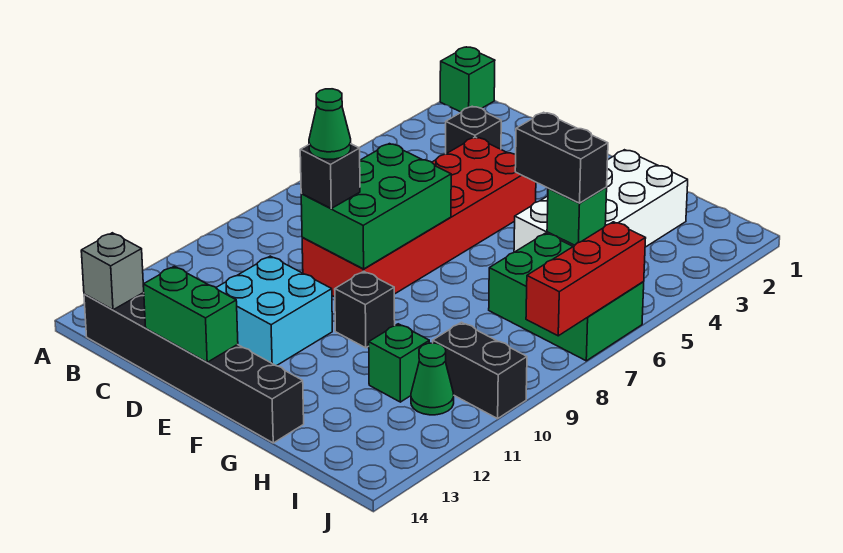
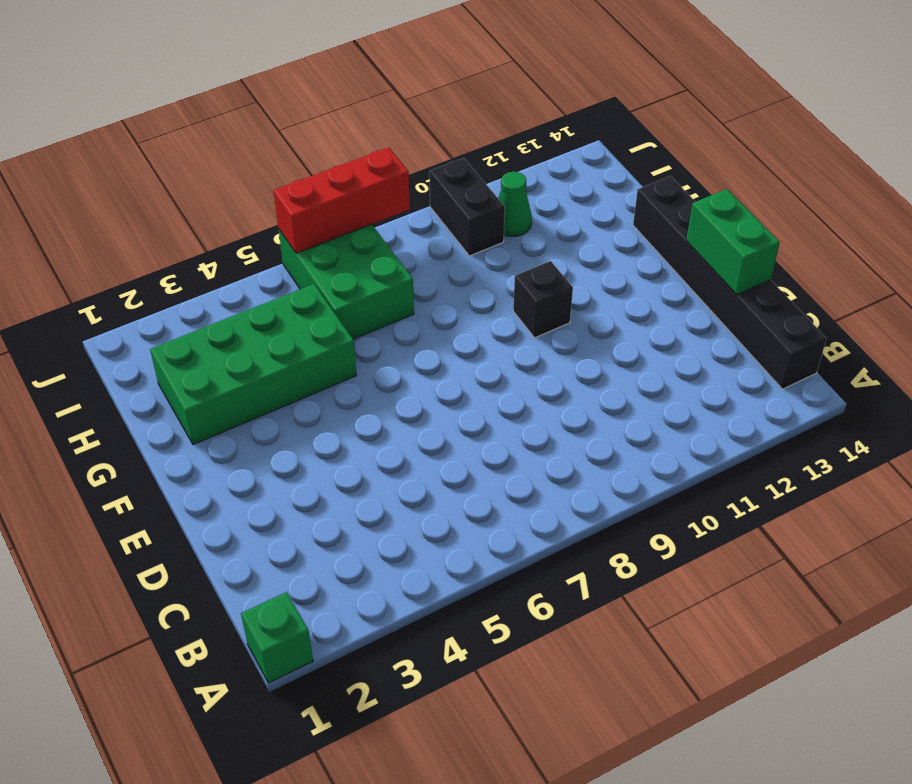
green brick G2:H5 level 1 -> white brick G2:H5 level 1
none -> black brick C3 level 1
none -> red brick D4:E9 level 1
none -> cyan brick D11:E12 level 1

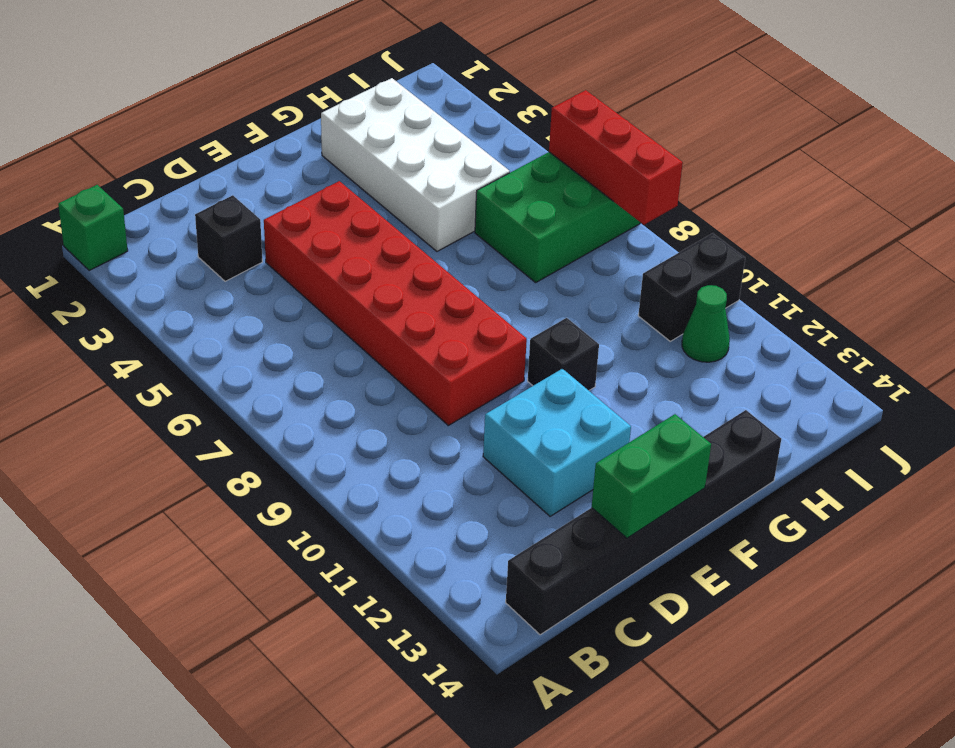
none -> green brick H11 level 1
none -> grey brick B14 level 2
none -> green brick D7:E9 level 2

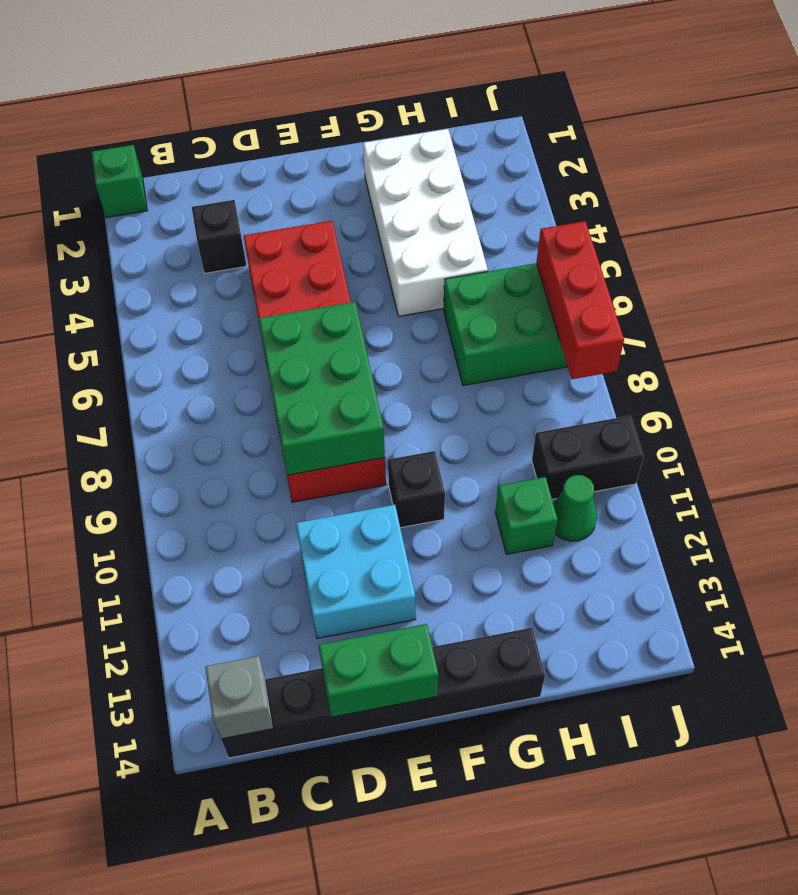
none -> green brick H5 level 2
none -> black brick D9 level 3
none -> black brick G5:H5 level 3

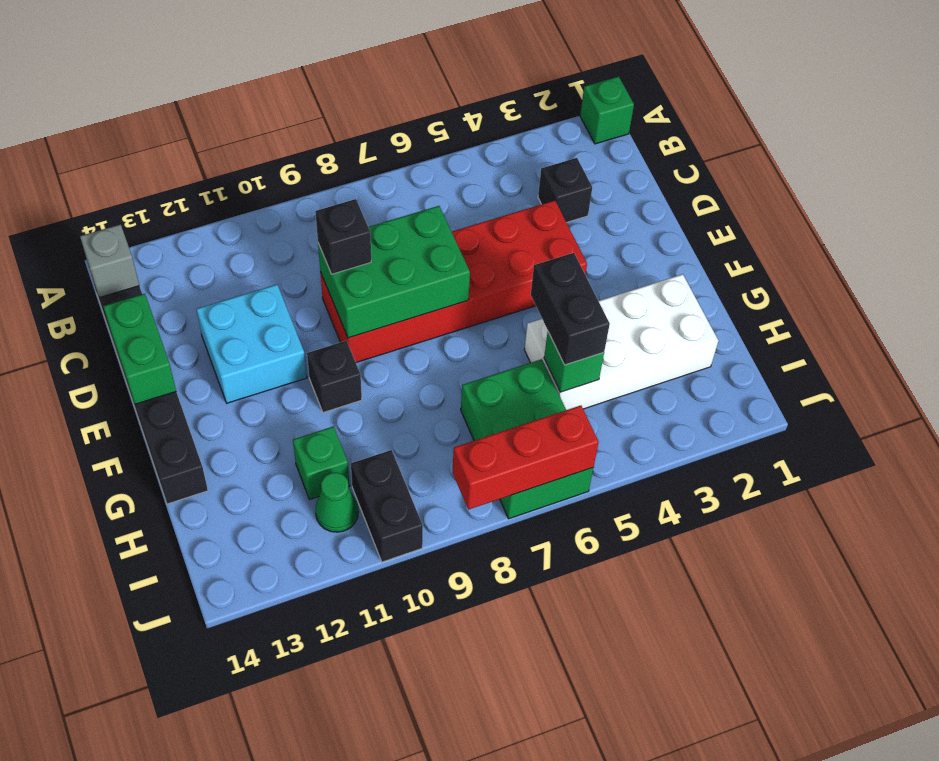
none -> green cone D9 level 4

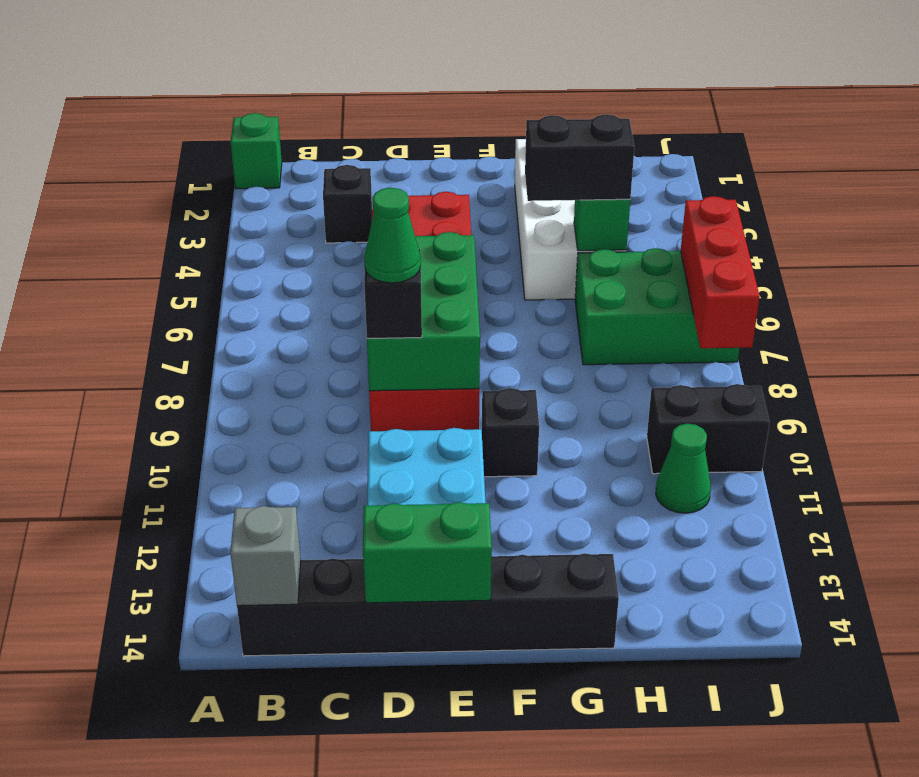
none -> green brick H11 level 1

